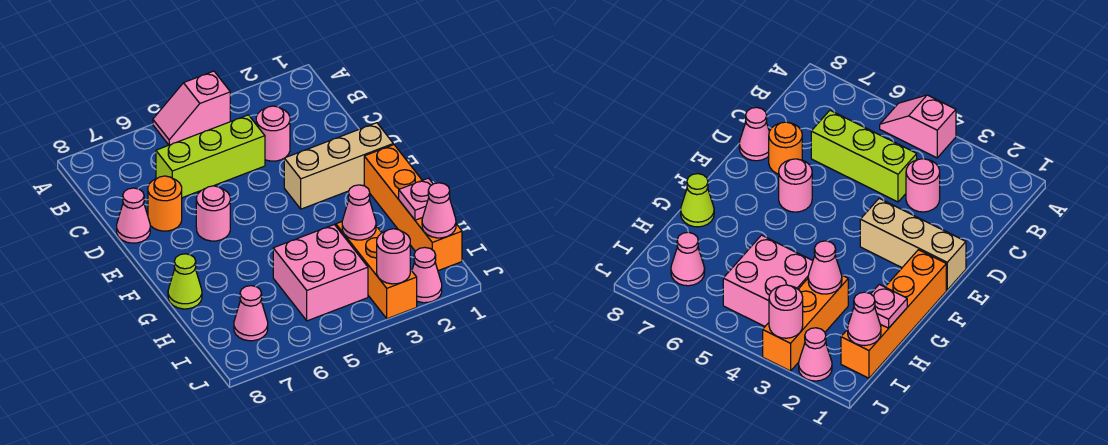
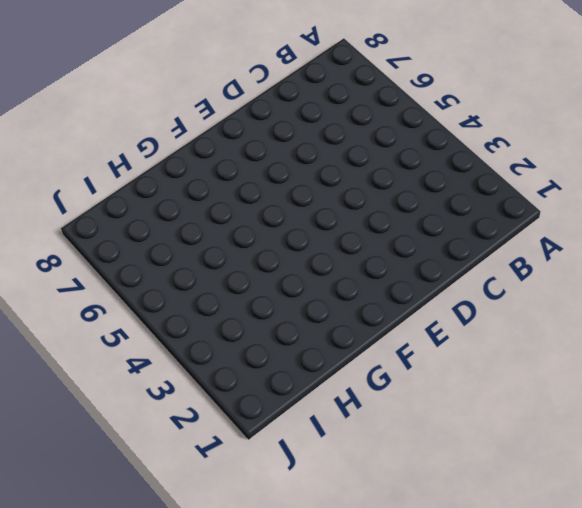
none -> pink slope A4:A5 level 1 top 4
none -> pink round brick C3 level 1
none -> lime brick C4:C6 level 1

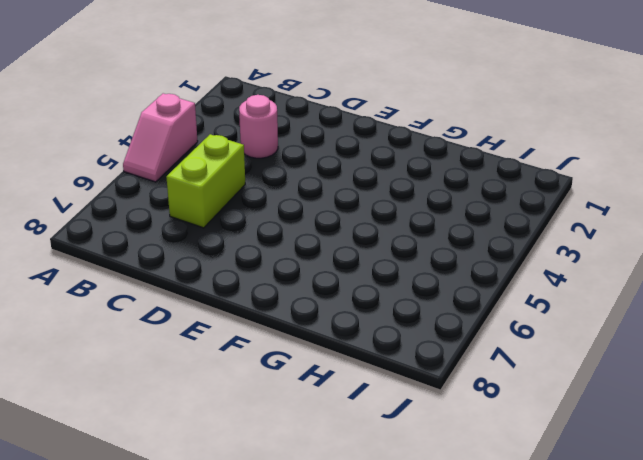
lime brick C5:C6 level 1 -> lime brick C4:C6 level 1
none -> orange round brick D7 level 1
none -> pink cone D8 level 1
none -> tan brick E1:E3 level 1

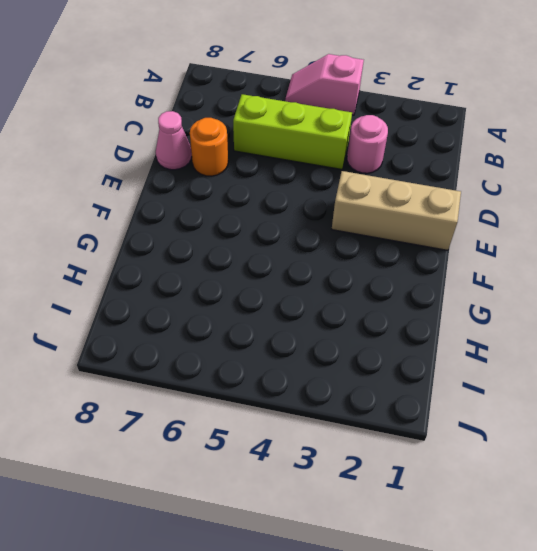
none -> pink round brick E6 level 1
none -> orange brick F1:I1 level 1
none -> lime cone G8 level 1

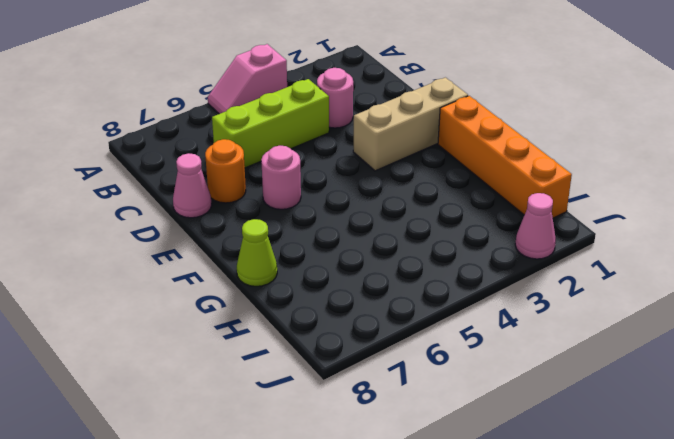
none -> orange brick H3:J3 level 1
none -> pink brick H4:I5 level 1
none -> pink cone I7 level 1

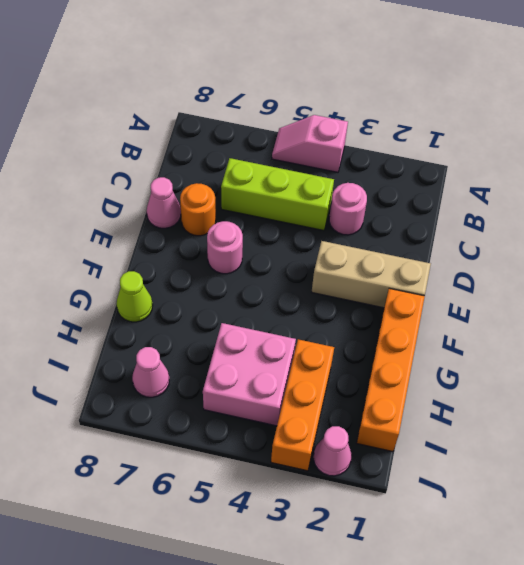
none -> pink plate H1 level 2
none -> pink cone H3 level 2
none -> pink cone I1 level 2

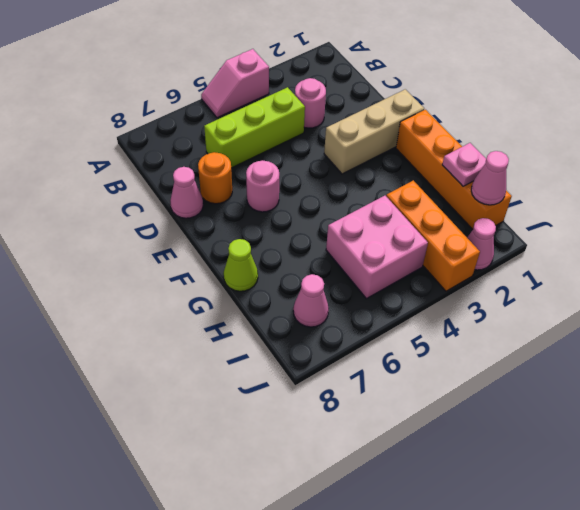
none -> pink cone H3 level 2
none -> pink round brick J3 level 2

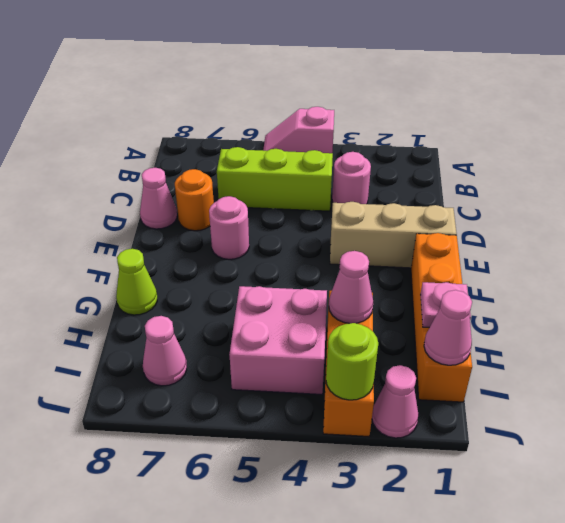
lime round brick J3 level 2 -> pink round brick J3 level 2

